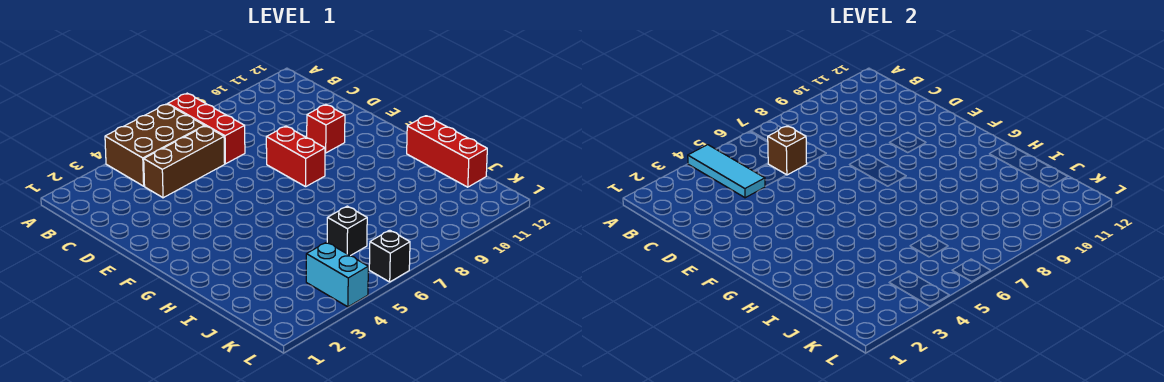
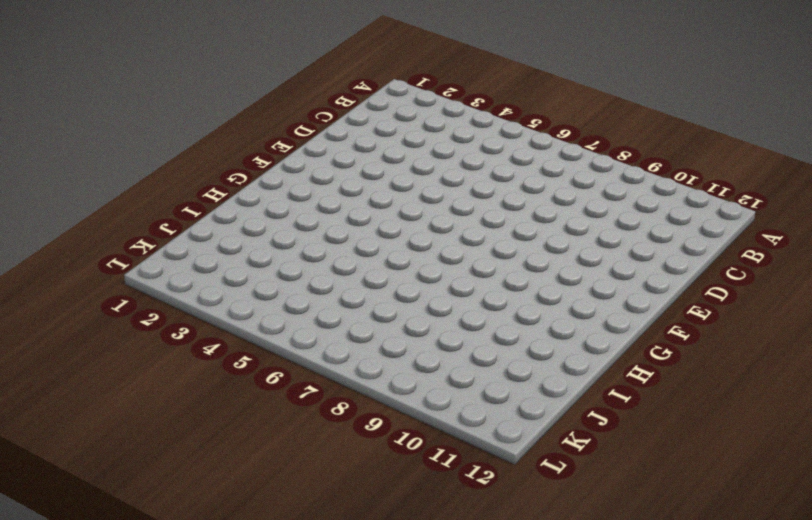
none -> brown brick A4:B6 level 1
none -> red brick A7:C7 level 1

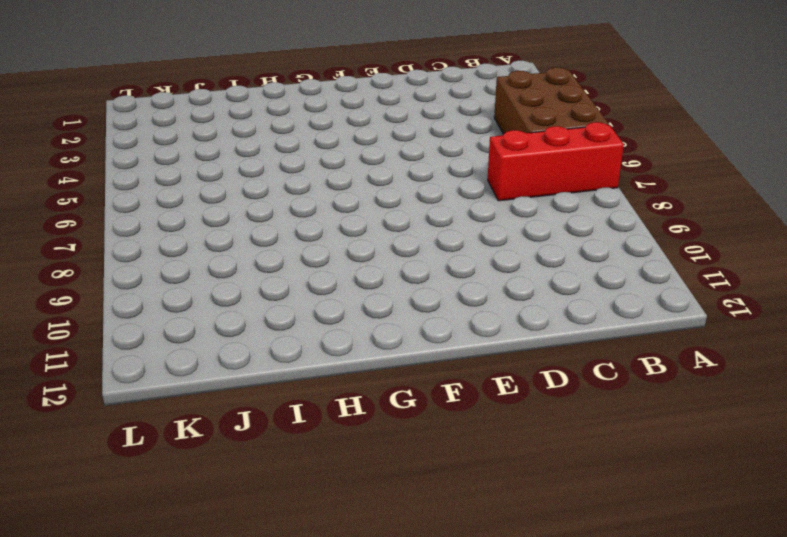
none -> brown brick C4:C6 level 1
none -> red brick E8:F8 level 1

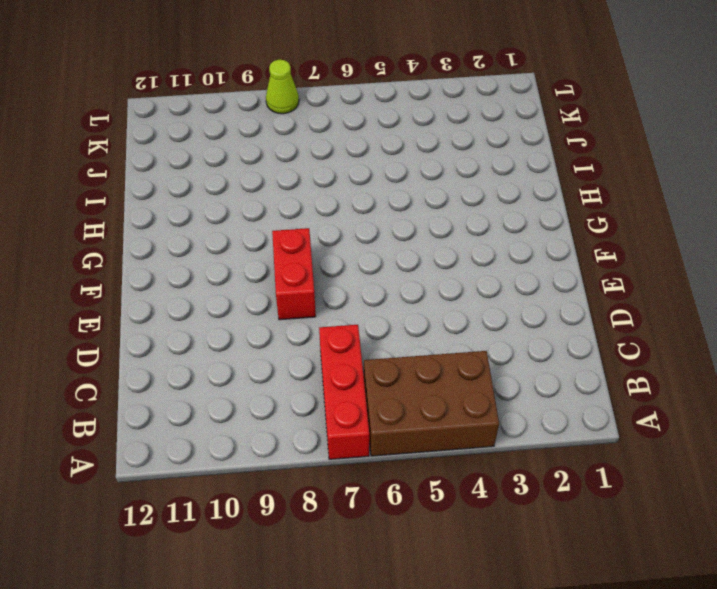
lime cone L8 level 1 -> none
none -> brown brick C4:C6 level 1
none -> red brick E10 level 1

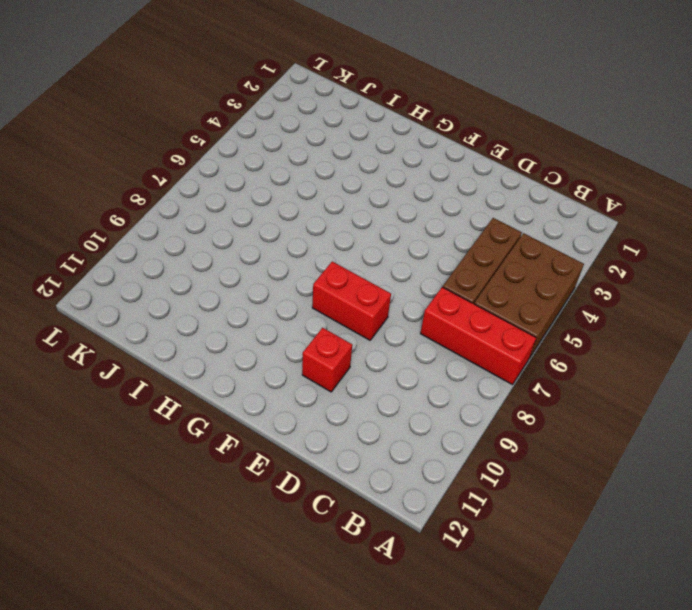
none -> red brick H12:J12 level 1
none -> black brick J6 level 1

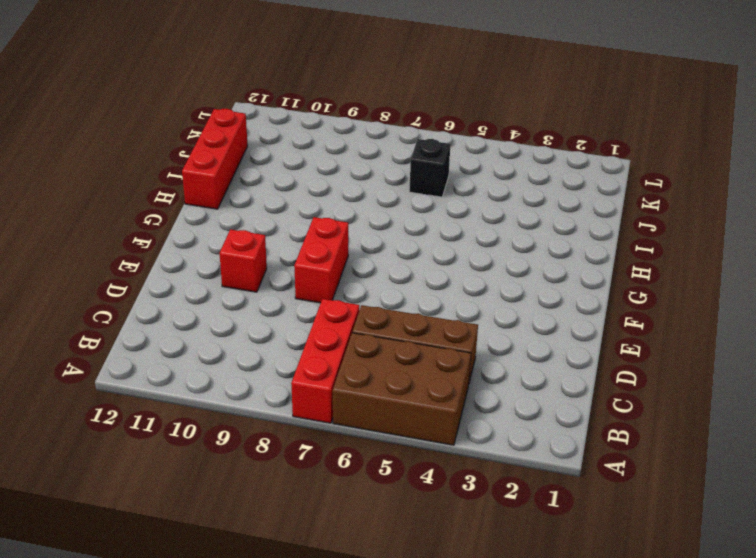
none -> cyan brick K4:L4 level 1
none -> black brick L6 level 1

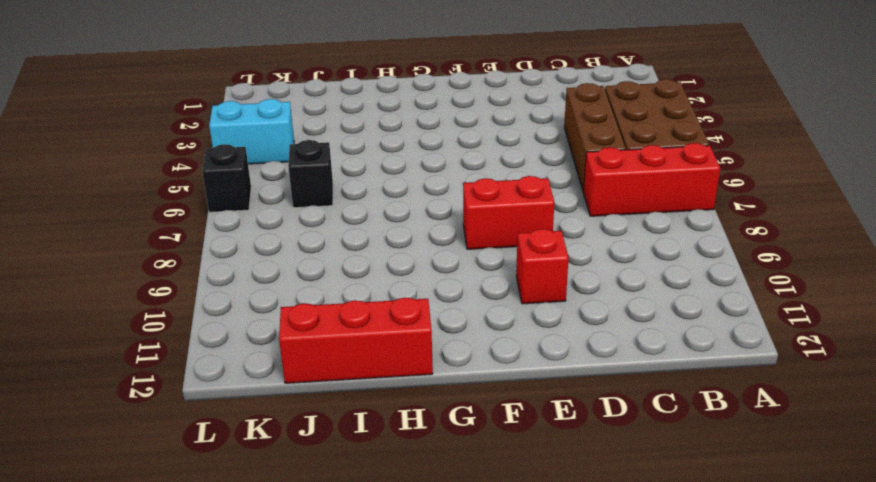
none -> cyan tile A4:C4 level 2
none -> brown brick C6 level 2

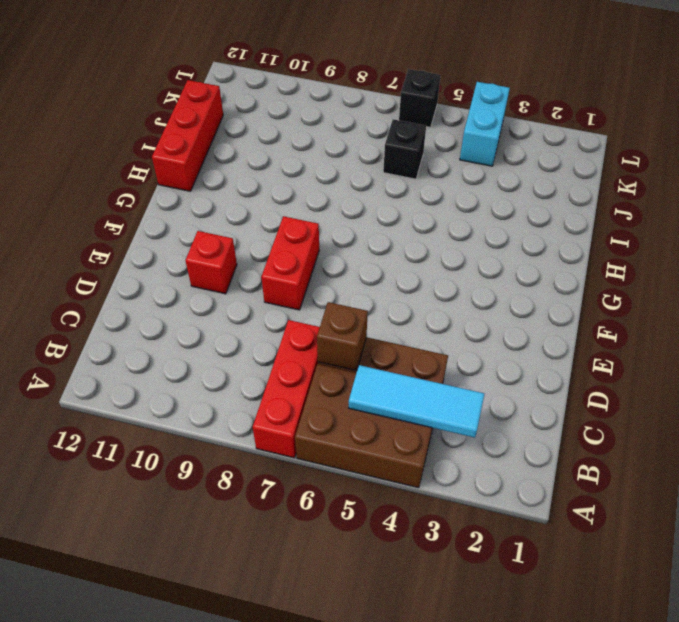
cyan tile B3:B5 level 2 -> cyan tile A4:C4 level 2

